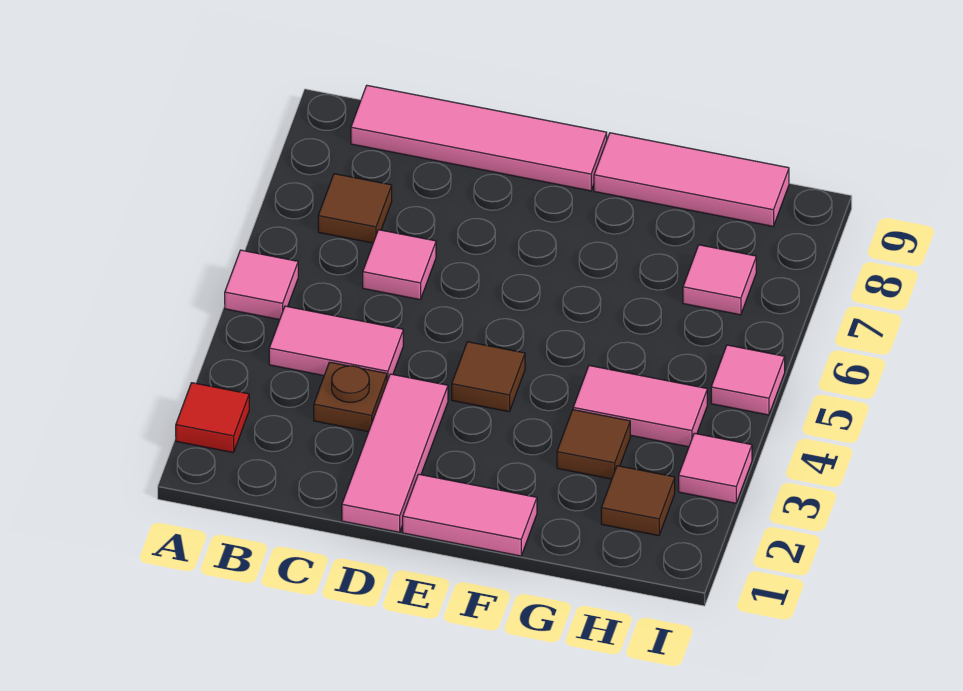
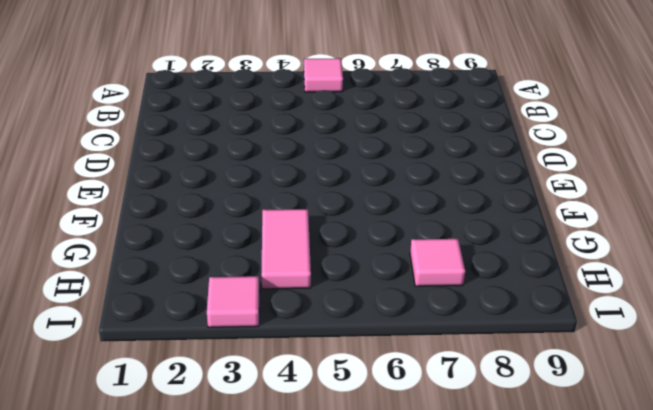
none -> red tile A2 level 1
none -> pink tile B4:C4 level 1
none -> brown tile B7 level 1

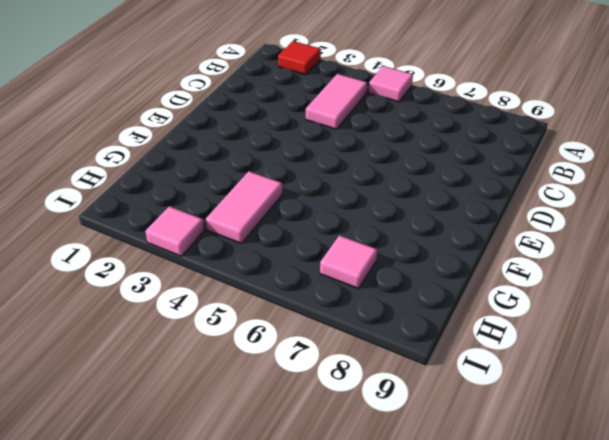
none -> brown tile B7 level 1
none -> pink tile B9:E9 level 1
none -> brown plate C3 level 1

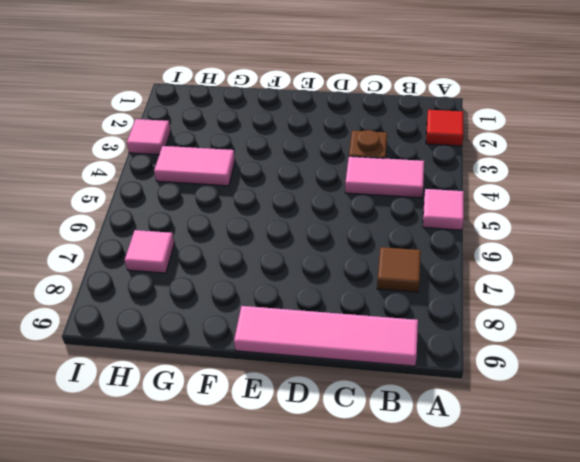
none -> pink tile C6 level 1
none -> pink tile D1:D3 level 1
none -> pink tile E1:F1 level 1

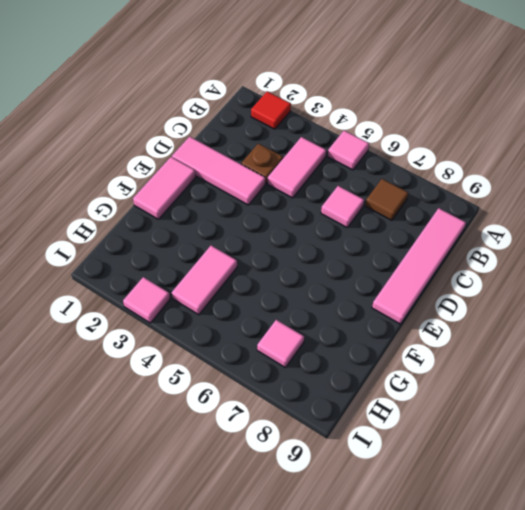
none -> brown tile E4 level 1
none -> pink tile F9:H9 level 1
none -> brown tile G3 level 1

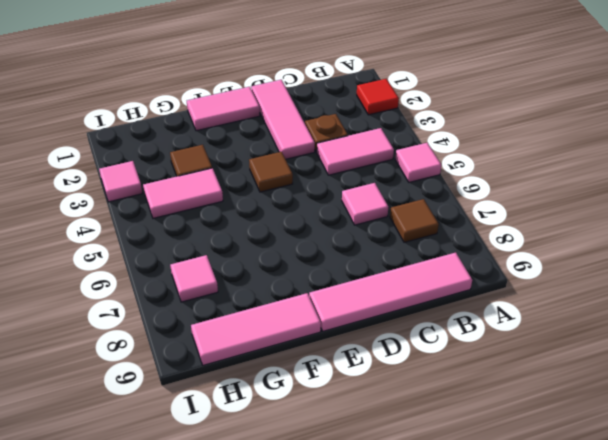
none -> brown tile H2 level 1
none -> pink tile I5 level 1

